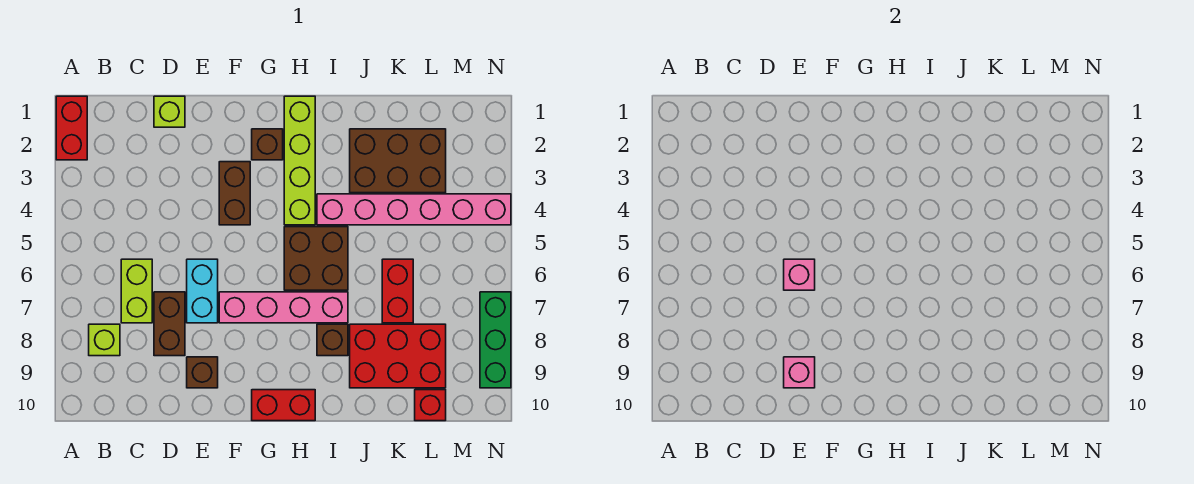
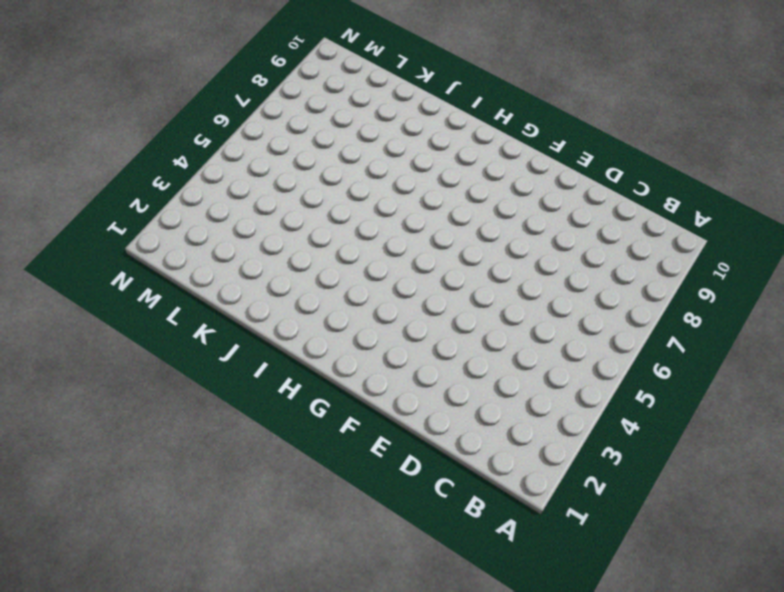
none -> red brick A1:A2 level 1
none -> lime brick B8 level 1
none -> lime brick C6:C7 level 1

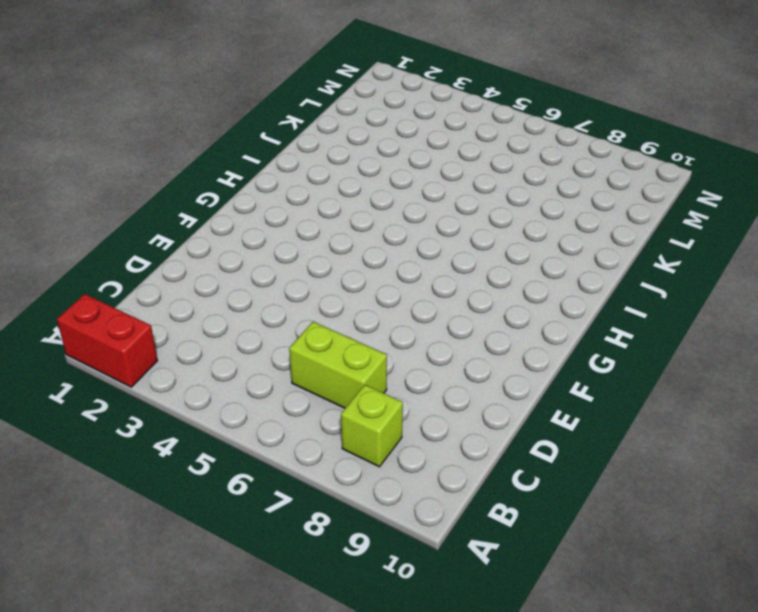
none -> lime brick D1 level 1
none -> brown brick D7:D8 level 1
none -> cyan brick E6:E7 level 1

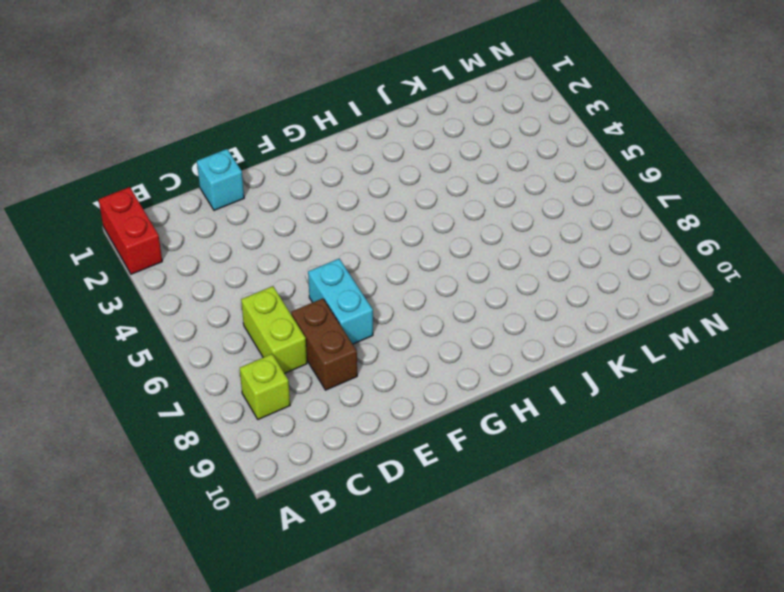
cyan brick D1 level 1 -> lime brick D1 level 1
none -> brown brick E9 level 1
none -> brown brick F3:F4 level 1
none -> pink brick F7:I7 level 1

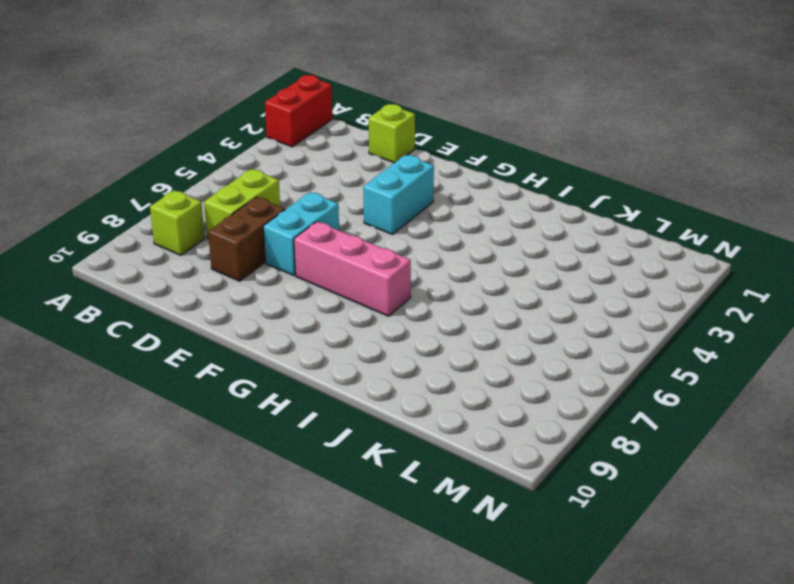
cyan brick F3:F4 level 1 -> brown brick F3:F4 level 1
pink brick F7:H7 level 1 -> pink brick F7:I7 level 1
none -> brown brick E9 level 1
none -> brown brick G2 level 1
none -> red brick G10:H10 level 1

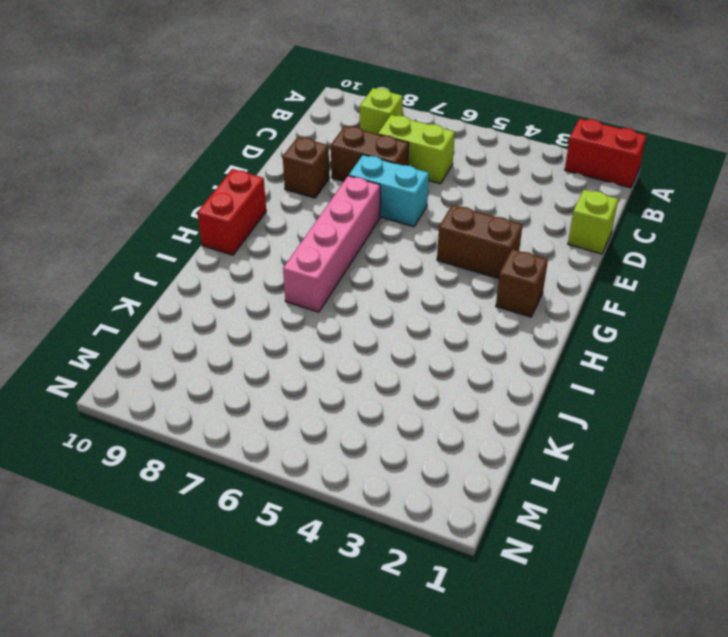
none -> lime brick H1:H4 level 1
none -> brown brick H5:I6 level 1
none -> pink brick I4:N4 level 1

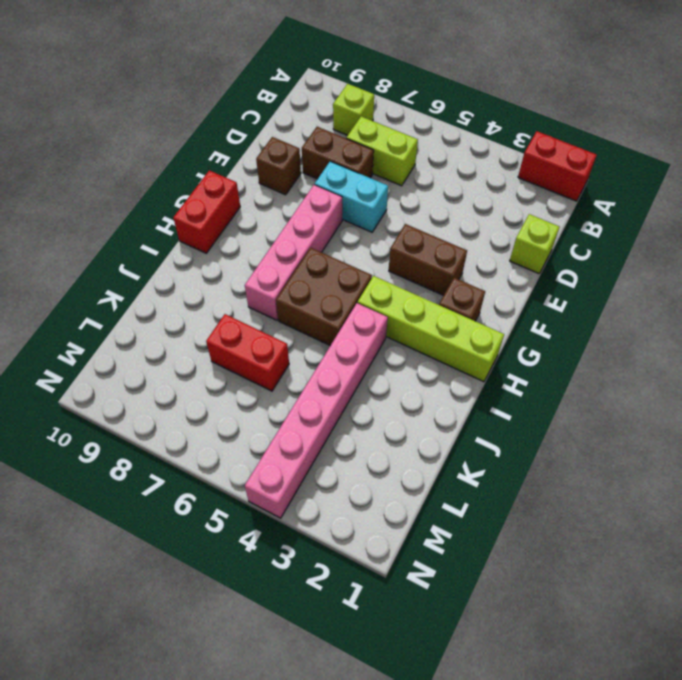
none -> brown brick I8 level 1
none -> brown brick J2:L3 level 1
none -> red brick J8:L9 level 1

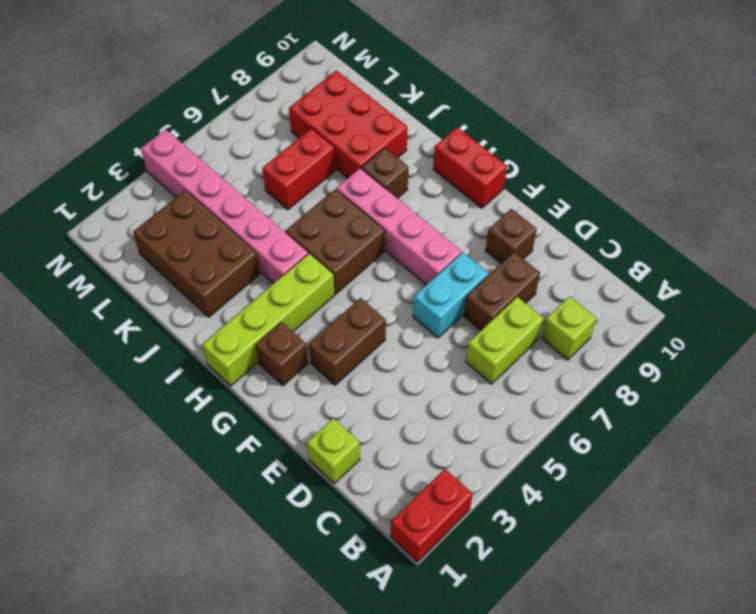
none -> red brick L10 level 1
none -> green brick N7:N9 level 1
none -> pink brick E6 level 2

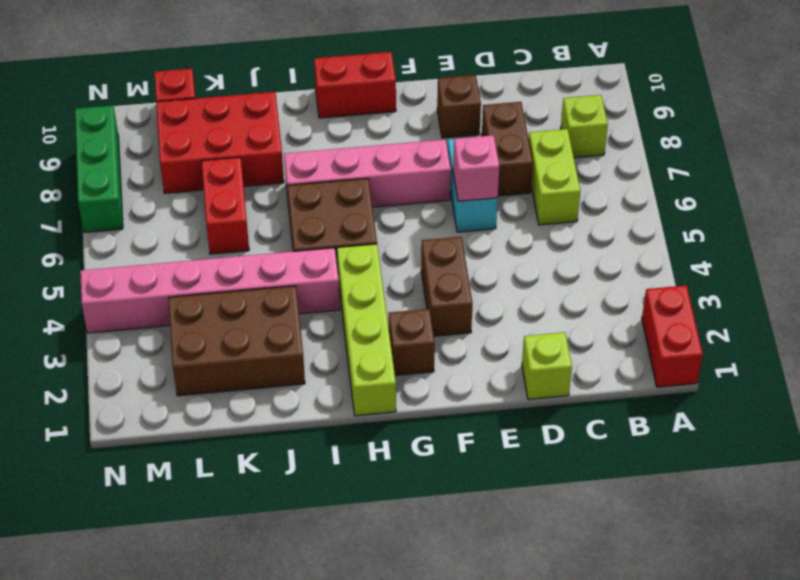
none -> brown brick I8 level 1
none -> pink brick E9 level 2

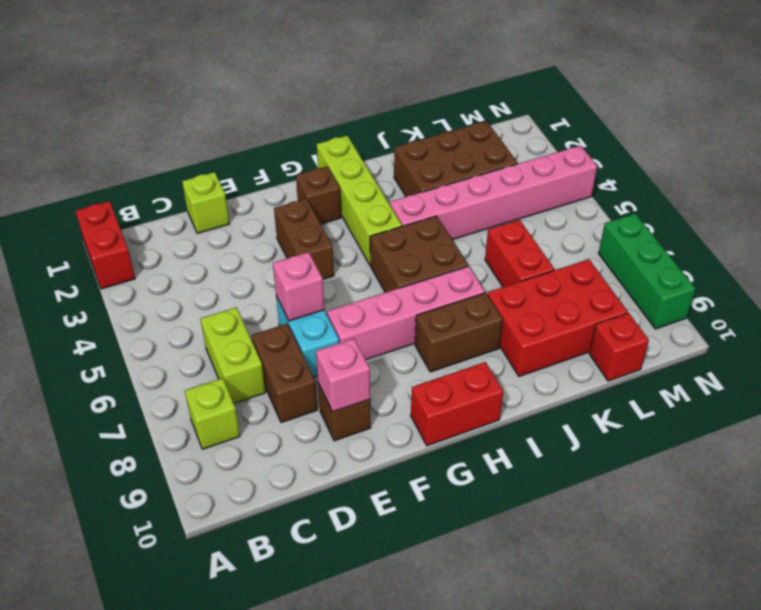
brown brick H8:I8 level 1 -> brown brick I8 level 1

